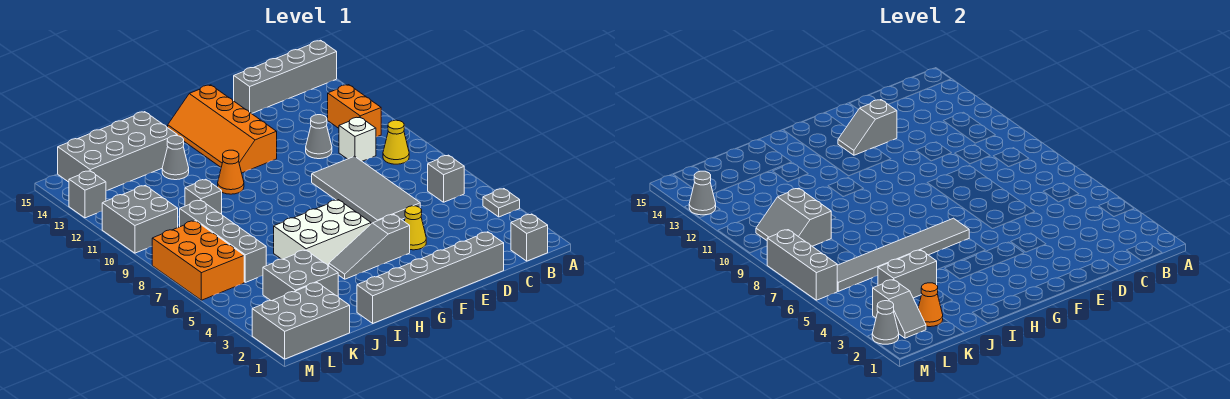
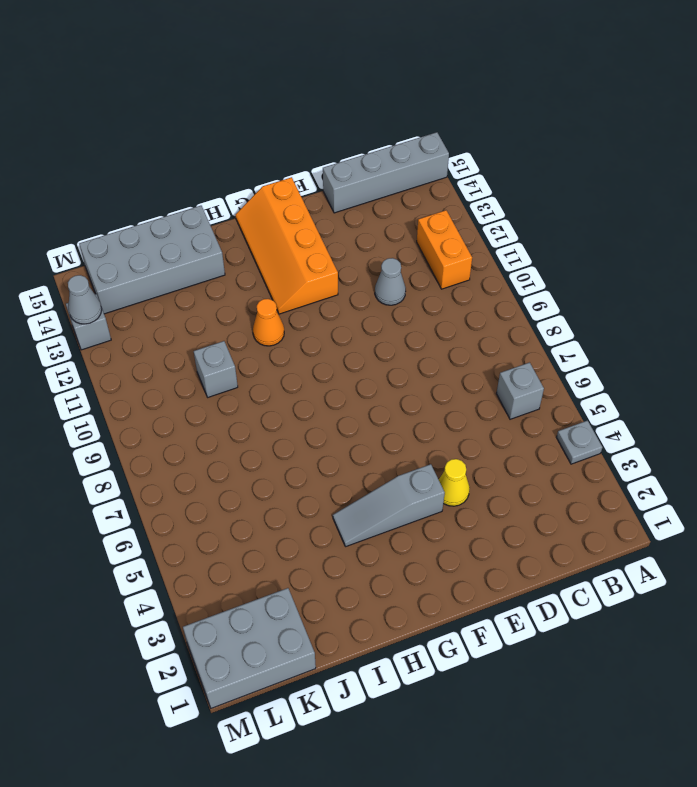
none -> grey brick B1 level 1
none -> yellow cone B9 level 1
none -> white brick C10 level 1
none -> grey brick D1:I1 level 1

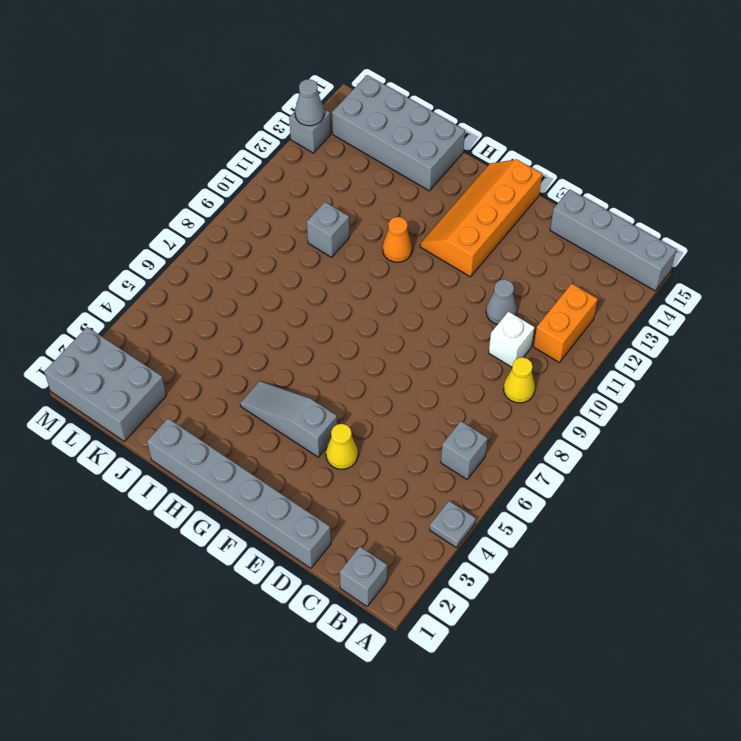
none -> grey tile D6:E9 level 1
none -> white brick G5:I6 level 1
none -> grey cone I13 level 1
none -> grey brick J3:K4 level 1

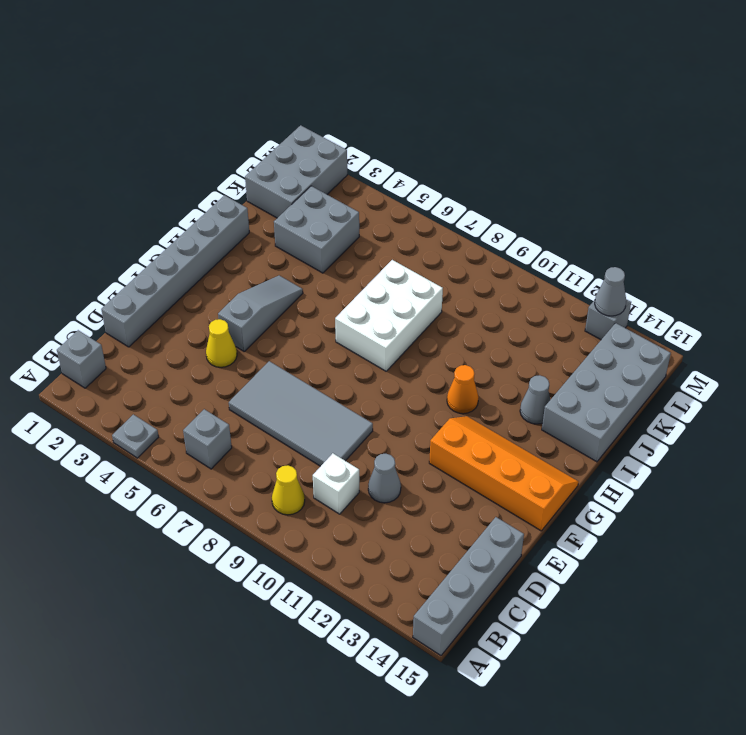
white brick H7:J8 level 1 -> white brick G5:I6 level 1
none -> orange brick B11:B12 level 1
none -> grey brick J10 level 1
none -> grey brick K6:K9 level 1
none -> orange brick L6:M8 level 1

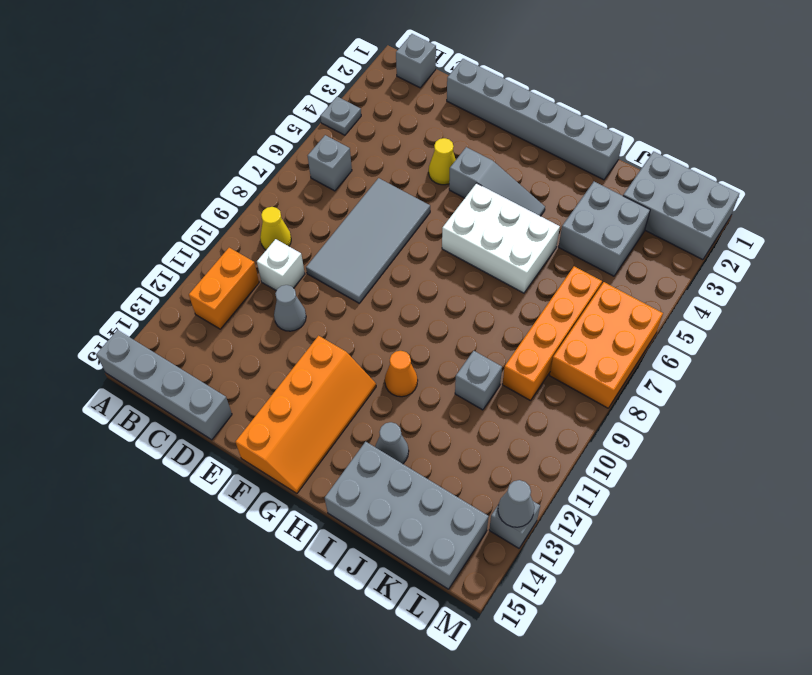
orange brick K6:K9 level 1 -> grey brick K6:K9 level 1
none -> grey brick L10:M11 level 1
none -> grey slope E13:F13 level 2 top E
none -> grey tile G6:L6 level 2
none -> grey brick J4:K4 level 2

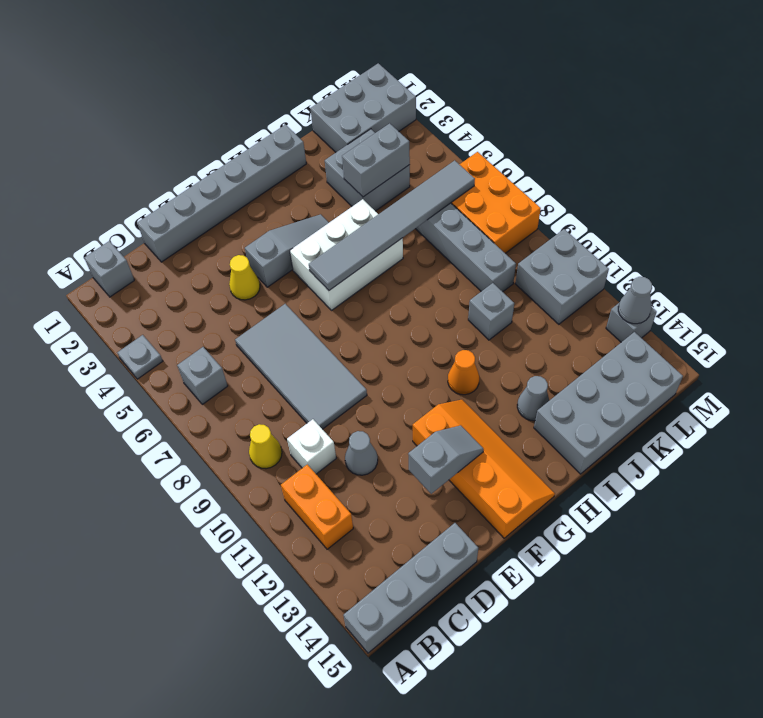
none -> orange cone K2 level 2
none -> grey slope K9:L10 level 2 top K
none -> grey slope L2:L3 level 2 top 3
none -> grey cone M2 level 2

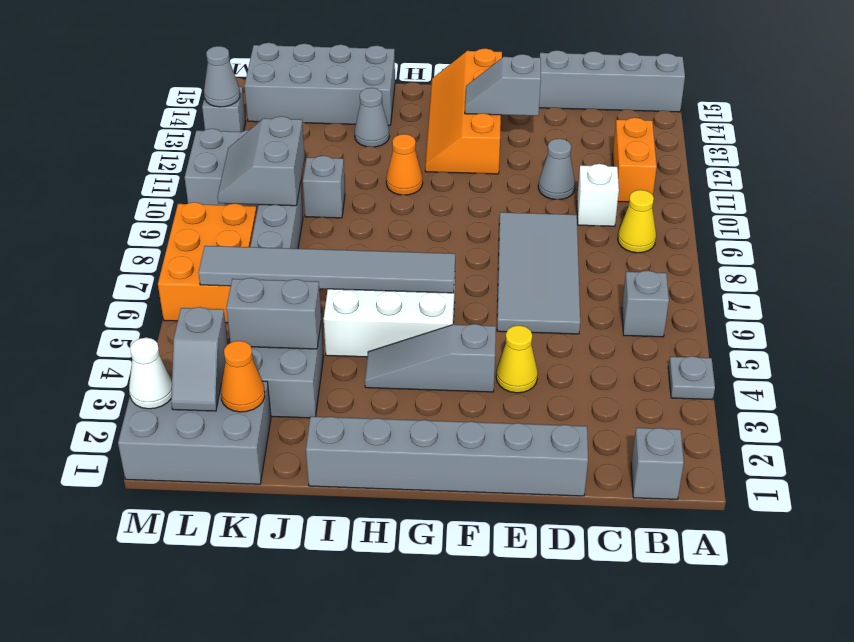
white cone M2 level 2 -> grey cone M2 level 2
none -> grey brick M6:M8 level 2

